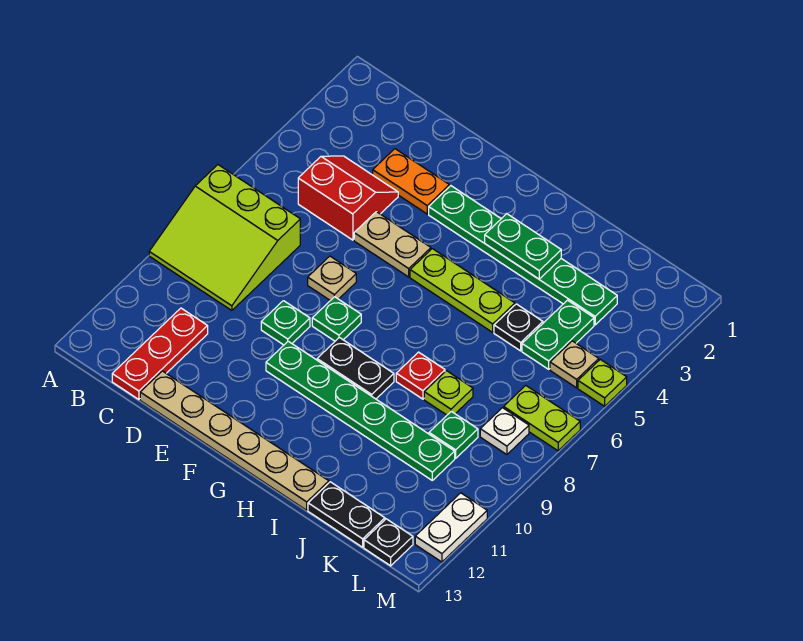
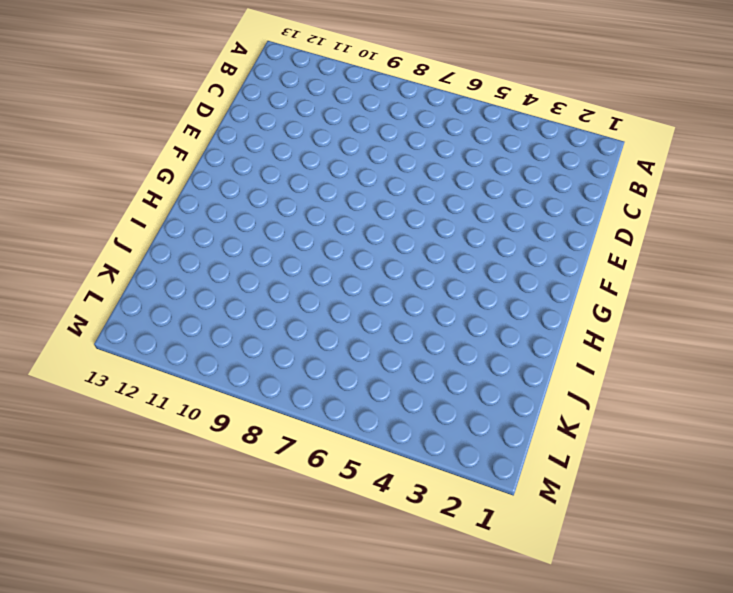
none -> lime slope A7:C9 level 1 top 7
none -> red slope C4:D5 level 1 top 5
none -> red plate C11:C13 level 1

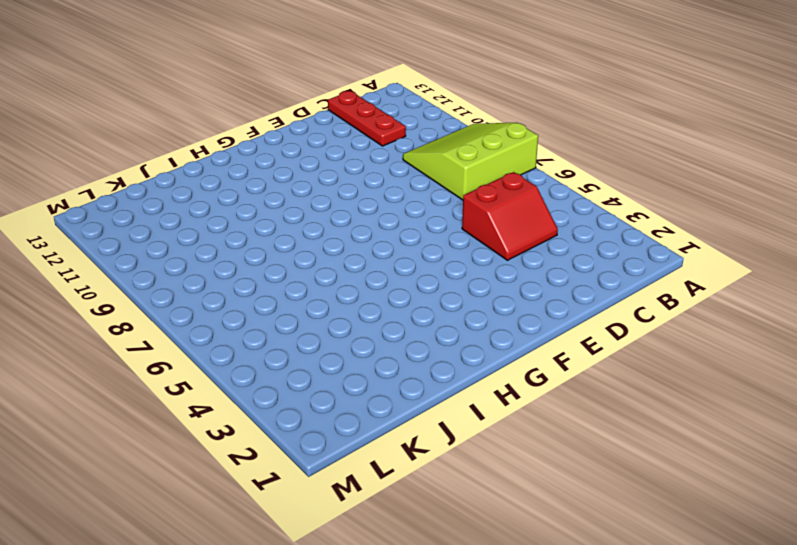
none -> orange plate D3:E3 level 1
none -> tan plate D13:I13 level 1
none -> tan plate E5:F5 level 1

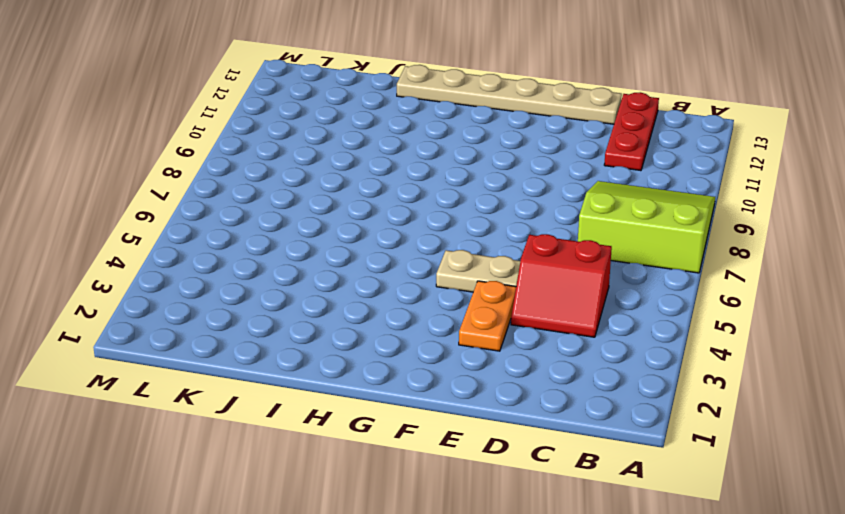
orange plate E3:E4 level 1 -> orange plate D3:E3 level 1
none -> tan plate E7 level 1
none -> green plate E9 level 1
none -> green plate F3:K3 level 1

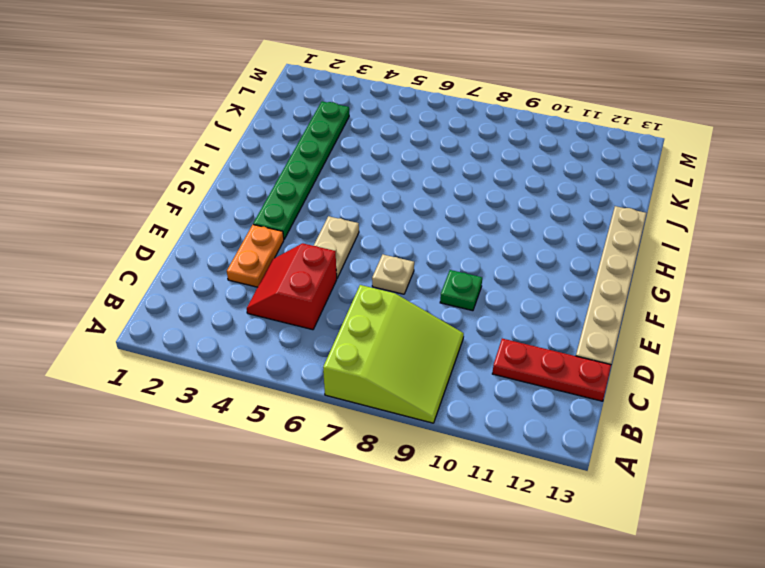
none -> green plate F8 level 1
none -> green plate F10:K10 level 1
none -> lime plate G5:I5 level 1

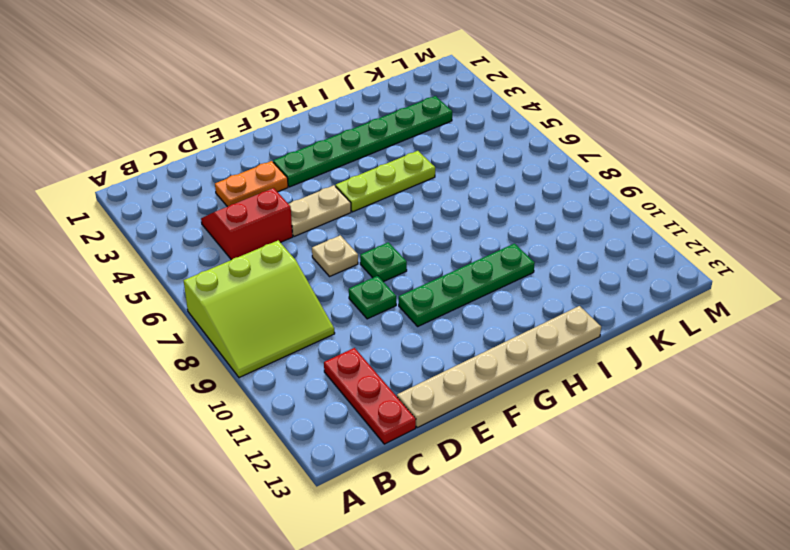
green plate F10:I10 level 1 -> green plate F10:K10 level 1
none -> black plate G9:H9 level 1
none -> red plate I8 level 1
none -> black plate J5 level 1

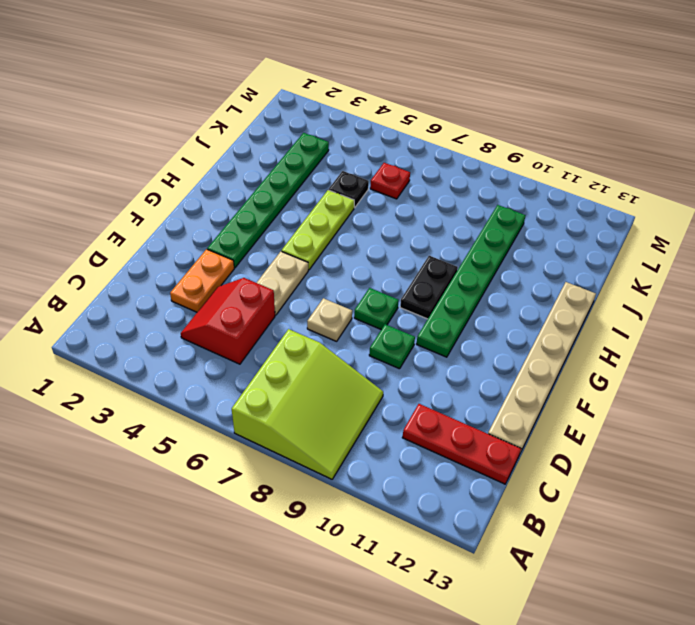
red plate K6 level 1 -> red plate I8 level 1
none -> lime plate J8 level 1
none -> black plate J13:K13 level 1
none -> green plate K4:K5 level 1

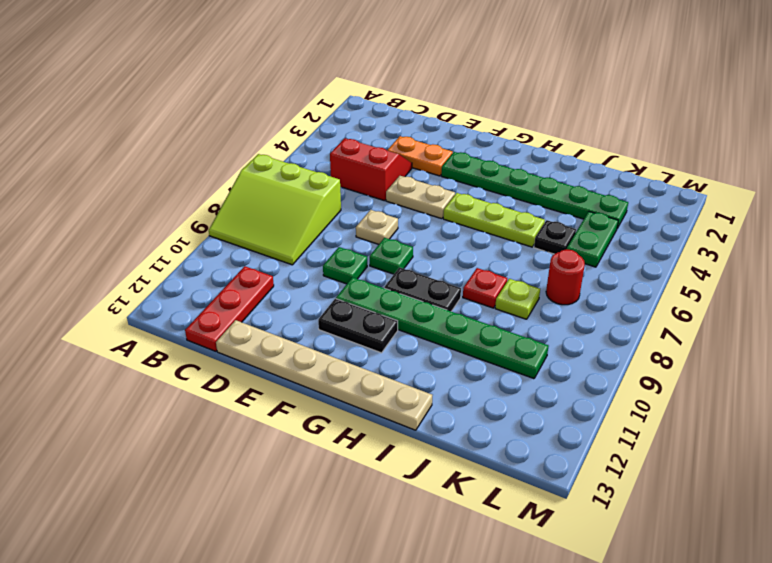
black plate F11:G11 level 1 -> black plate J13:K13 level 1
red round brick K7 level 1 -> none
none -> green plate K9 level 1
none -> tan plate L5 level 1
none -> lime plate L7:M7 level 1

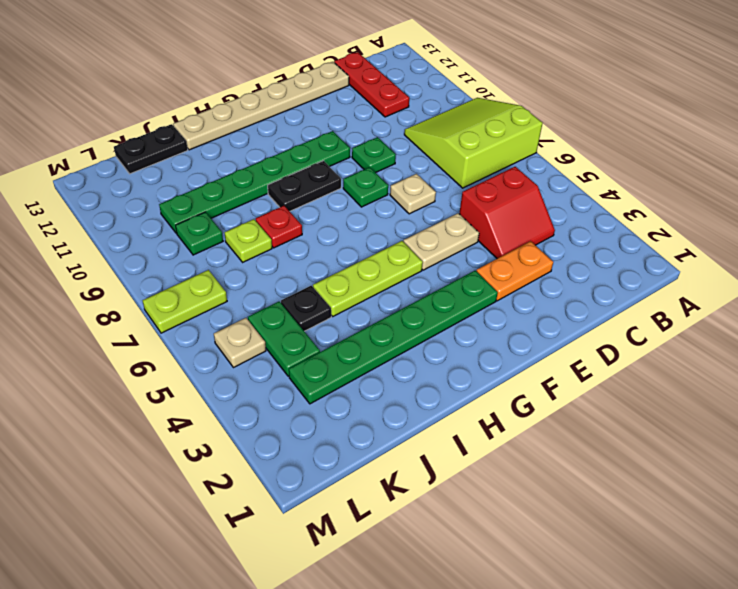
none -> white plate L8 level 1
none -> black plate L13 level 1
none -> lime plate M5 level 1

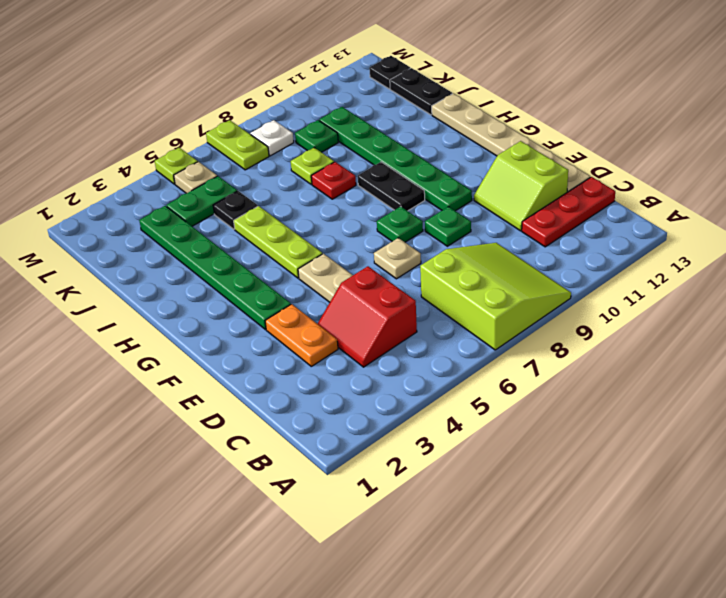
lime slope D11:E12 level 1 top 12 -> none
none -> white plate M11:M12 level 1
none -> green plate H3:I3 level 2

